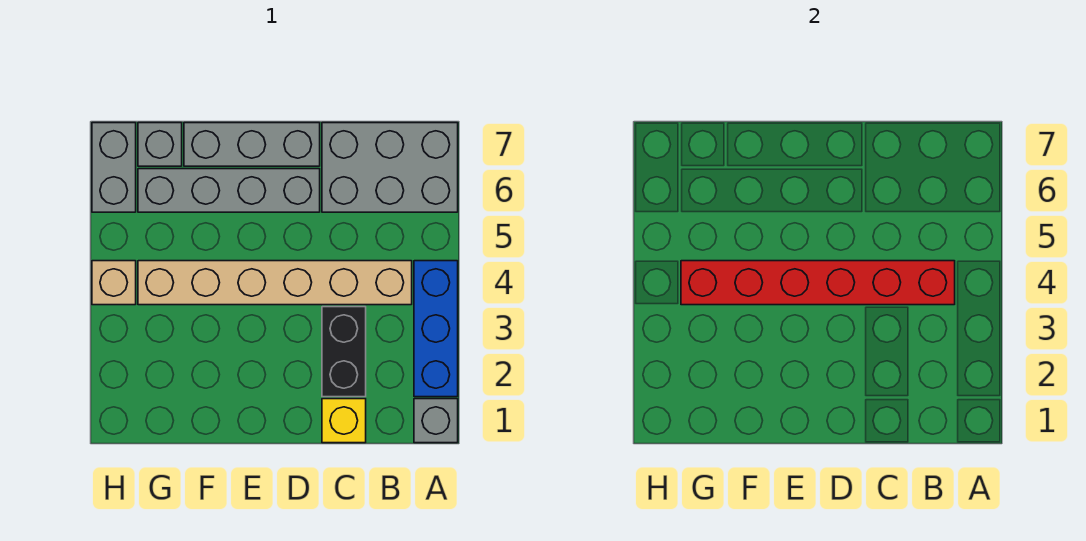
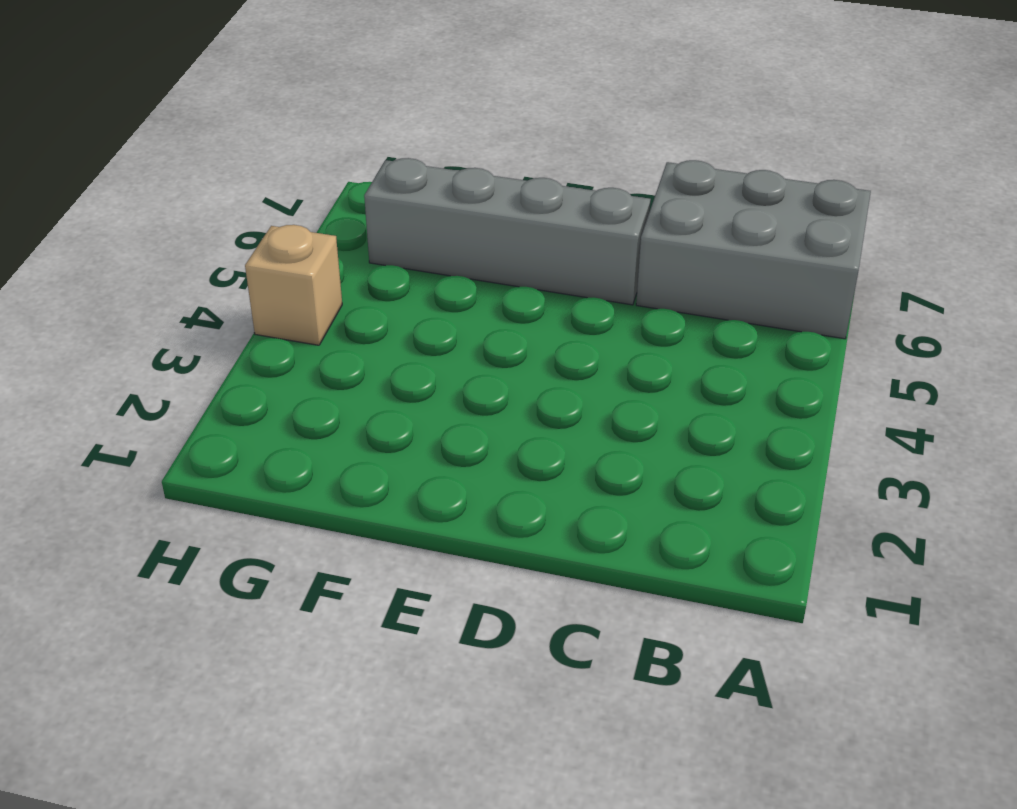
none -> grey brick A1 level 1
none -> blue brick A2:A4 level 1
none -> tan brick B4:G4 level 1

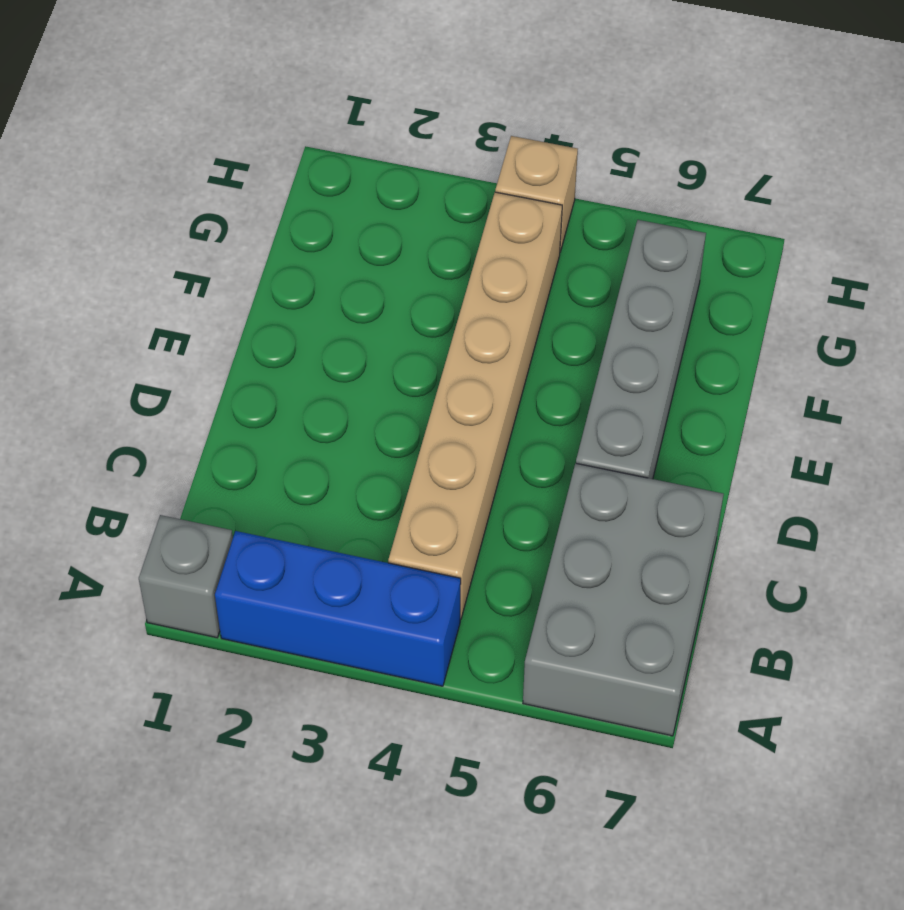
none -> yellow brick C1 level 1
none -> black brick C2:C3 level 1
none -> grey brick D7:F7 level 1

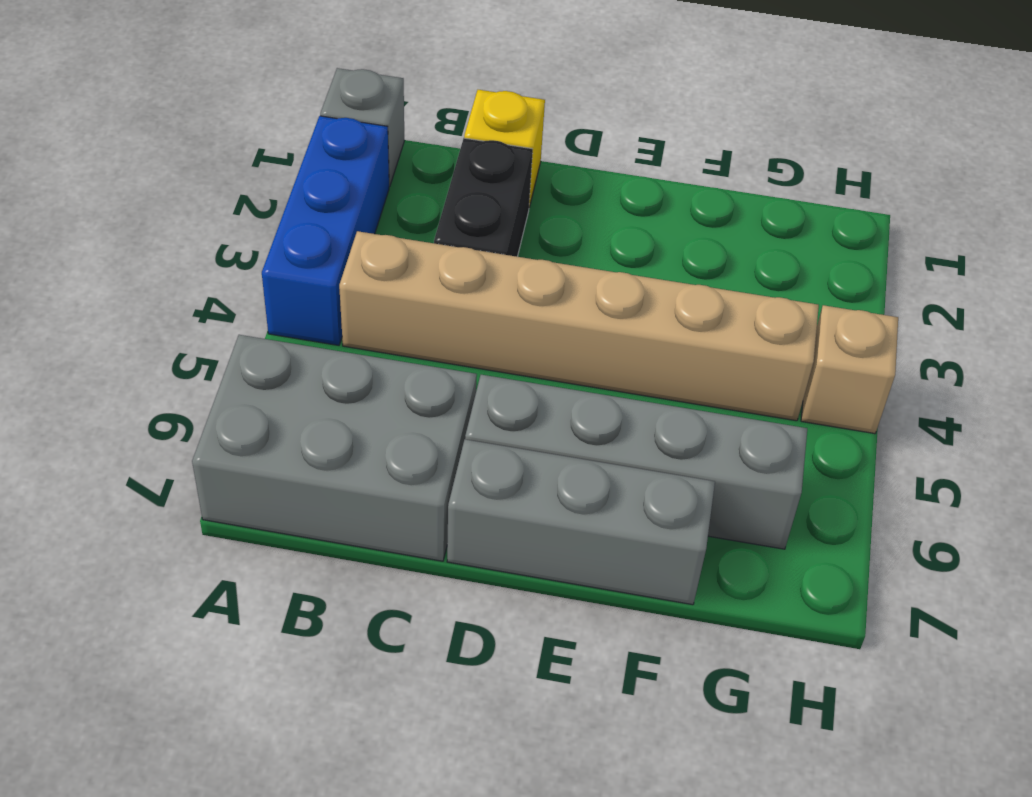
none -> grey brick G7 level 1
none -> grey brick H6:H7 level 1
none -> red brick B4:G4 level 2

